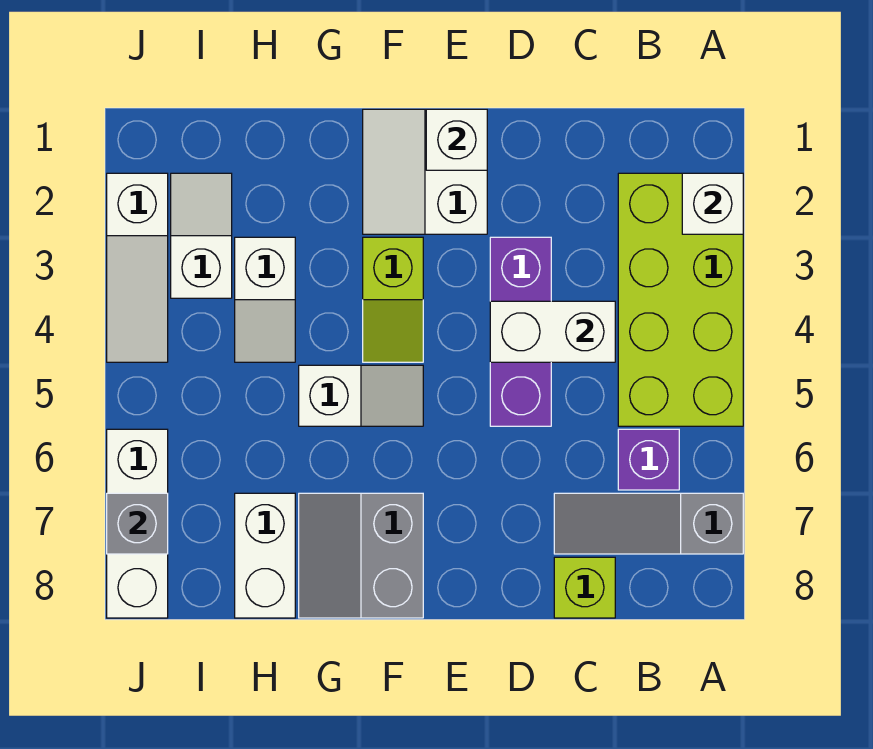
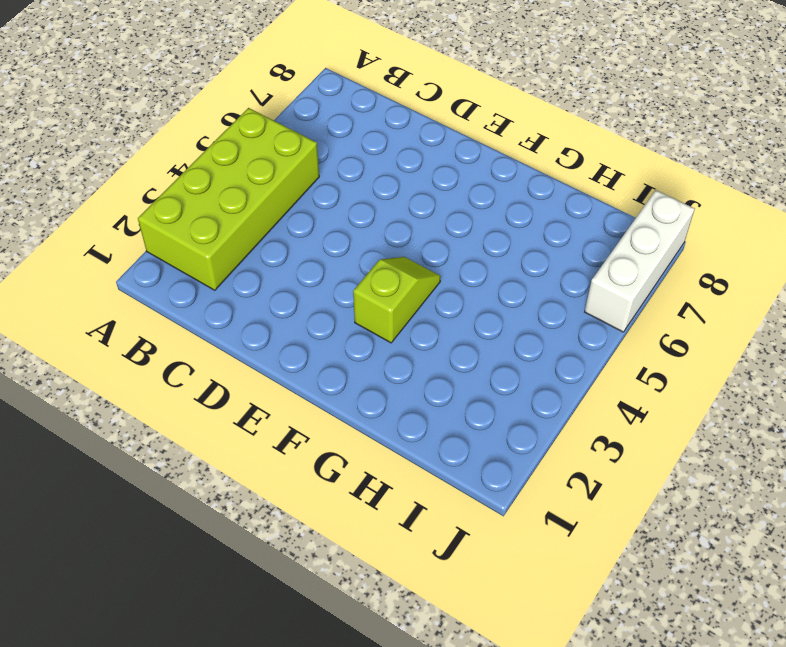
none -> grey slope A7:C7 level 1 top A
none -> purple brick B6 level 1
none -> lime brick C8 level 1

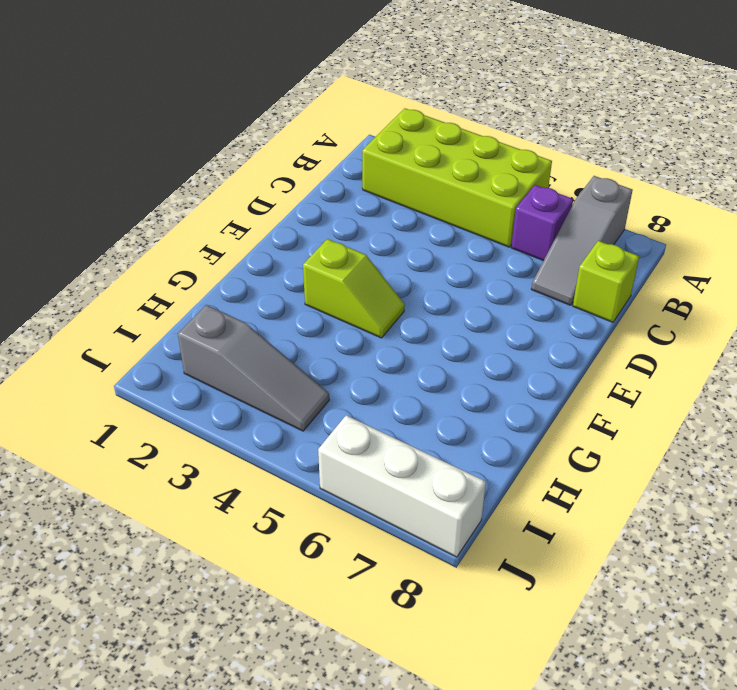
grey slope I2:I4 level 1 top 2 -> white slope I2:I3 level 1 top 3
none -> purple brick D3:D5 level 1
none -> white slope E1:F2 level 1 top E
none -> white slope F5:G5 level 1 top G

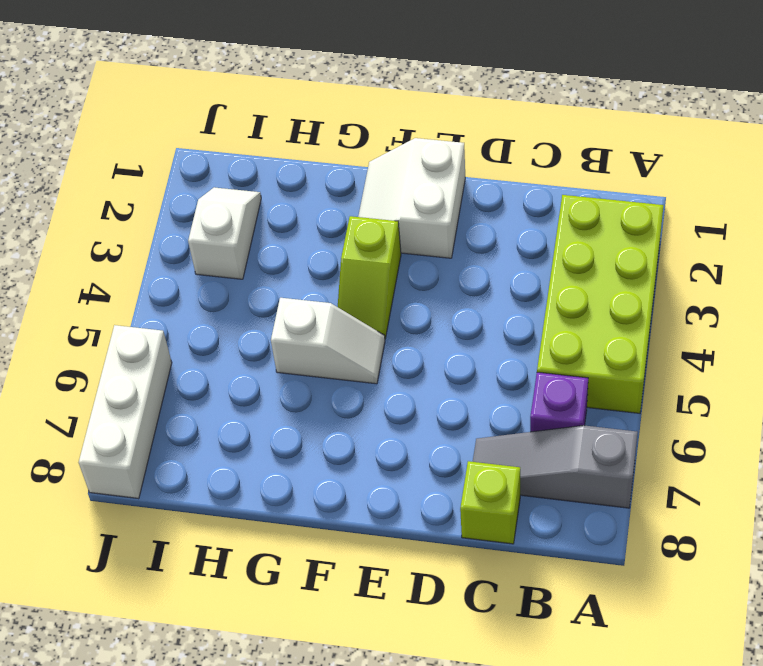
none -> purple brick D3:D5 level 1
none -> grey slope F7:G8 level 1 top F
none -> white slope H3:H4 level 1 top 3

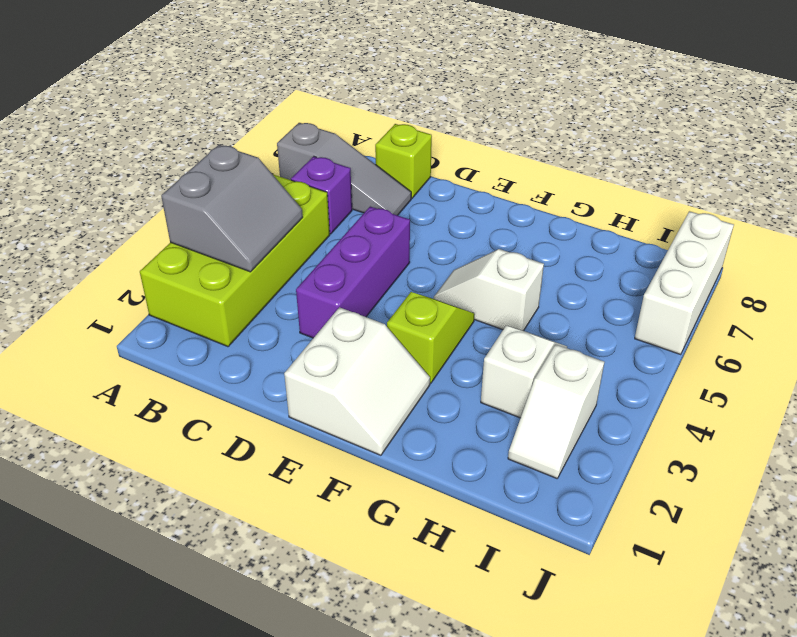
grey slope A3:B4 level 2 top A -> grey slope F7:G8 level 1 top F
none -> white brick H7:H8 level 1
none -> white slope J2:J4 level 1 top 2
none -> white brick A2 level 2

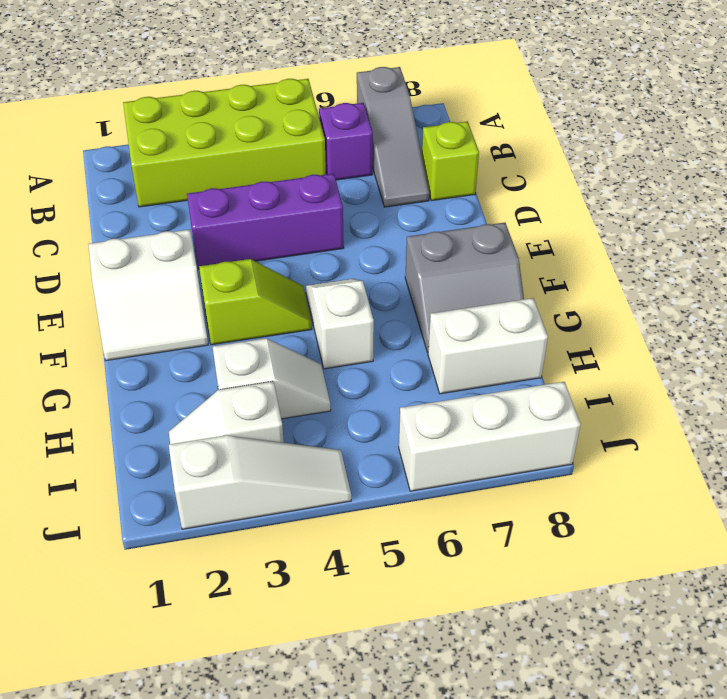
none -> white brick A2 level 2
none -> white brick C4:D4 level 2
none -> white brick E1 level 2

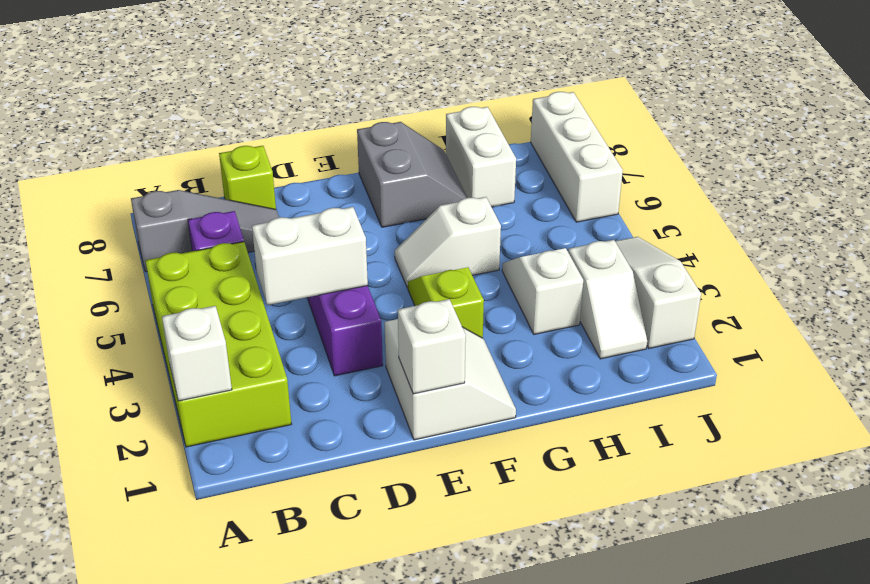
none -> grey brick J7 level 2

